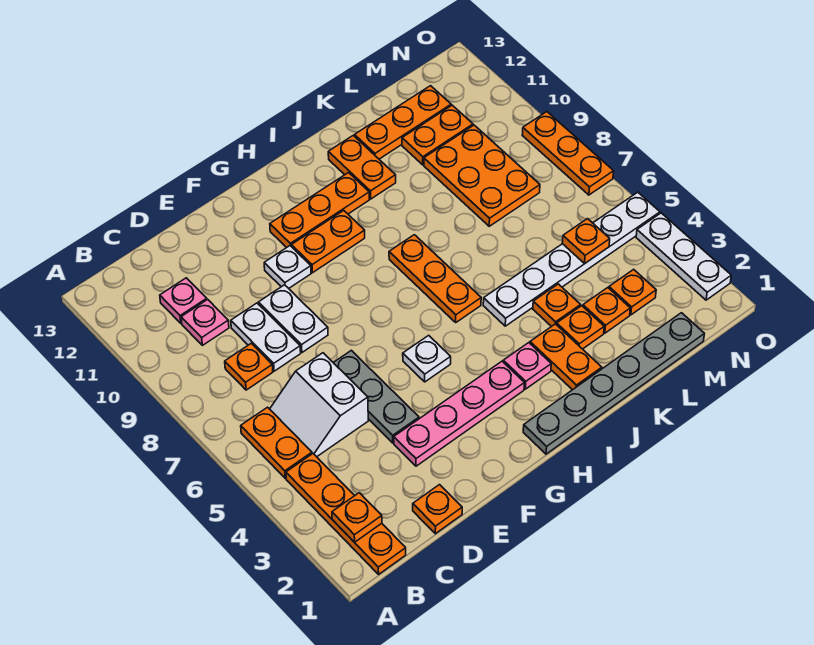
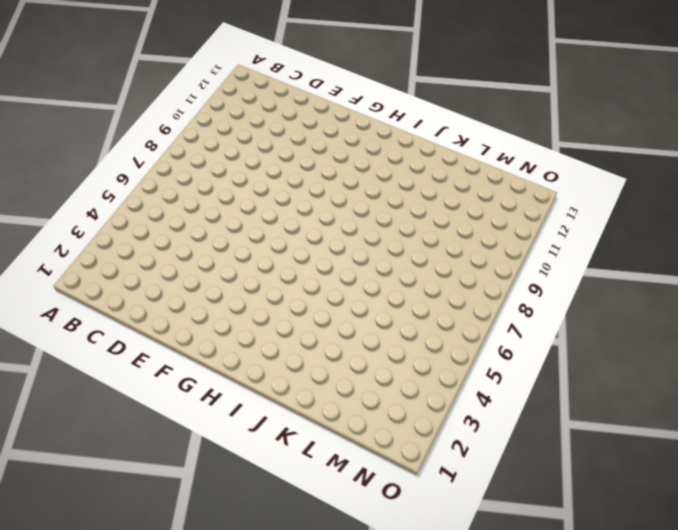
none -> orange plate B1:B4 level 1
none -> orange plate B5:B6 level 1
none -> white slope C5:D6 level 1 top D
none -> orange plate C8 level 1

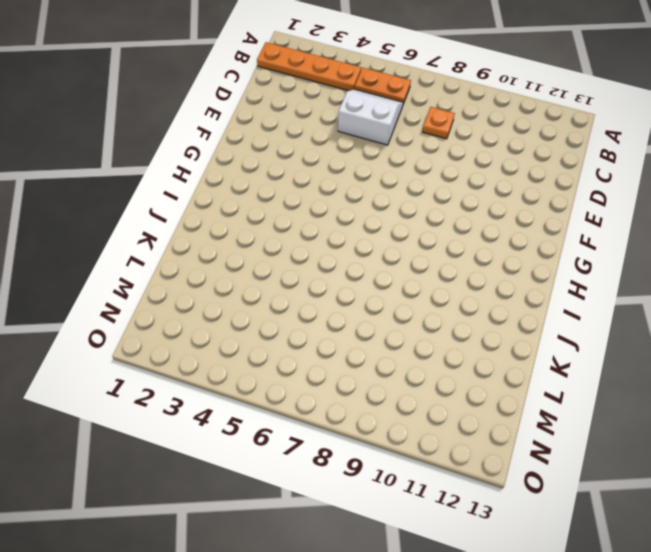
none -> pink plate C10 level 1
none -> pink plate C11 level 1
none -> orange plate D1 level 1
none -> white plate D8:D9 level 1

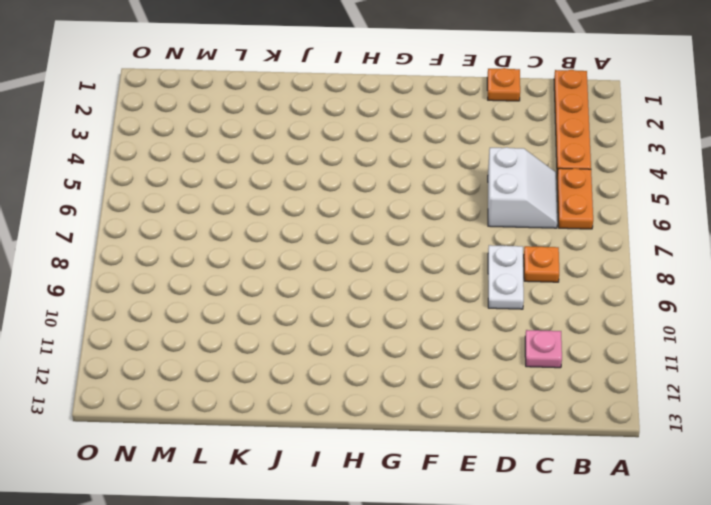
none -> pink plate C10 level 1
none -> pink plate E3:H3 level 1
none -> grey plate E4:E6 level 1
none -> white plate E8:E9 level 1

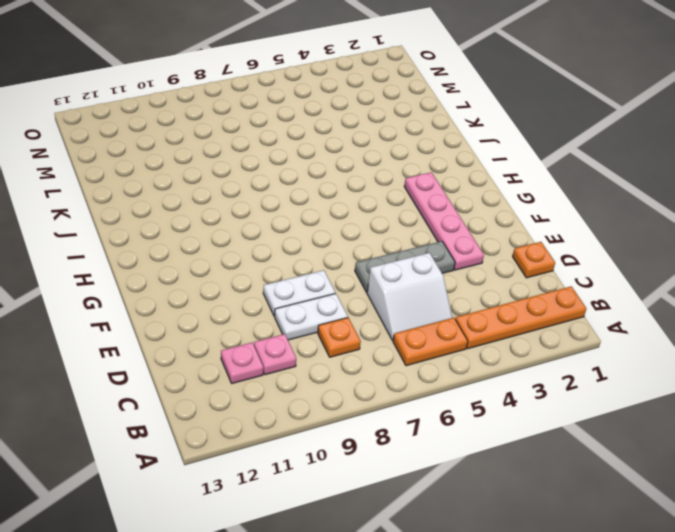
none -> white plate F10 level 1
none -> white plate G5 level 1
none -> orange plate G10:H10 level 1
none -> orange plate G11:I11 level 1

